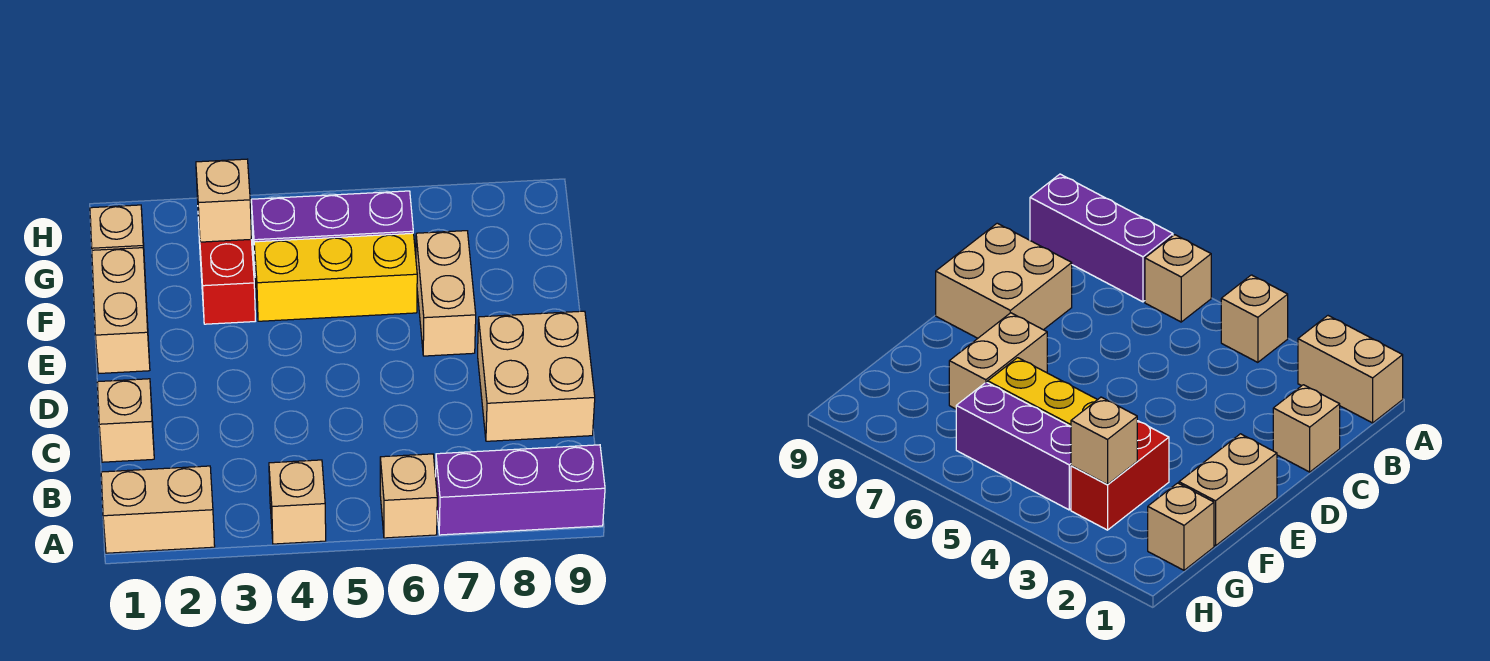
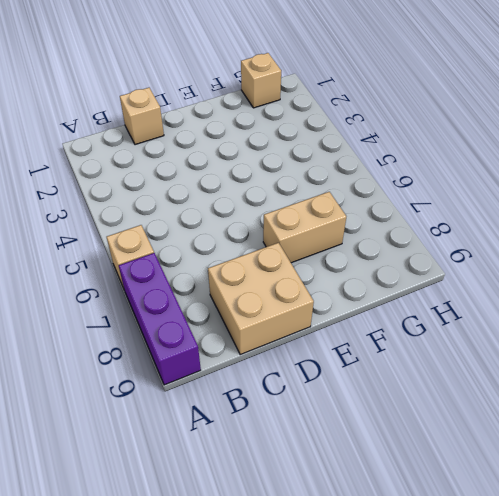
none -> tan brick A1:A2 level 1
none -> tan brick A4 level 1
none -> tan brick E1:F1 level 1

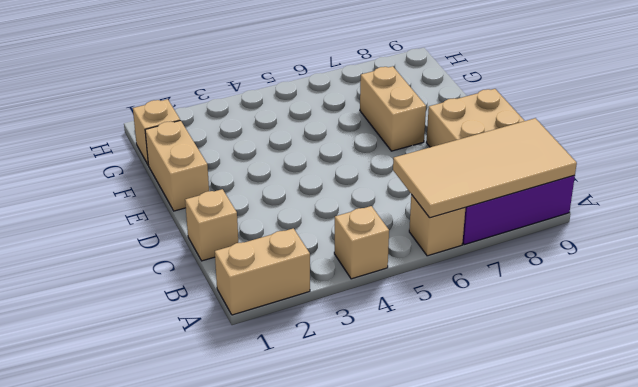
tan tile A6:B9 level 2 -> none
none -> red brick F3:G3 level 1
none -> yellow brick F4:F6 level 1
none -> purple brick G4:G6 level 1

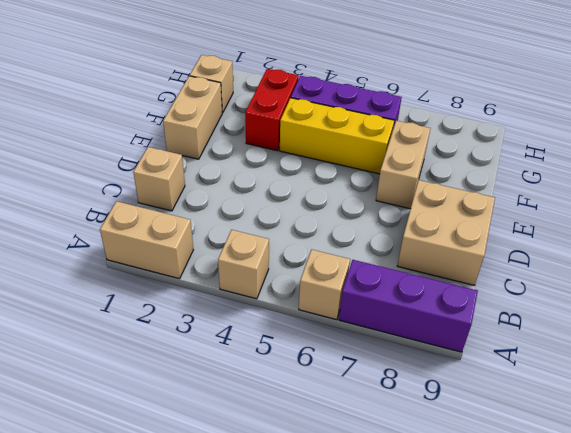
none -> tan brick G3 level 2

